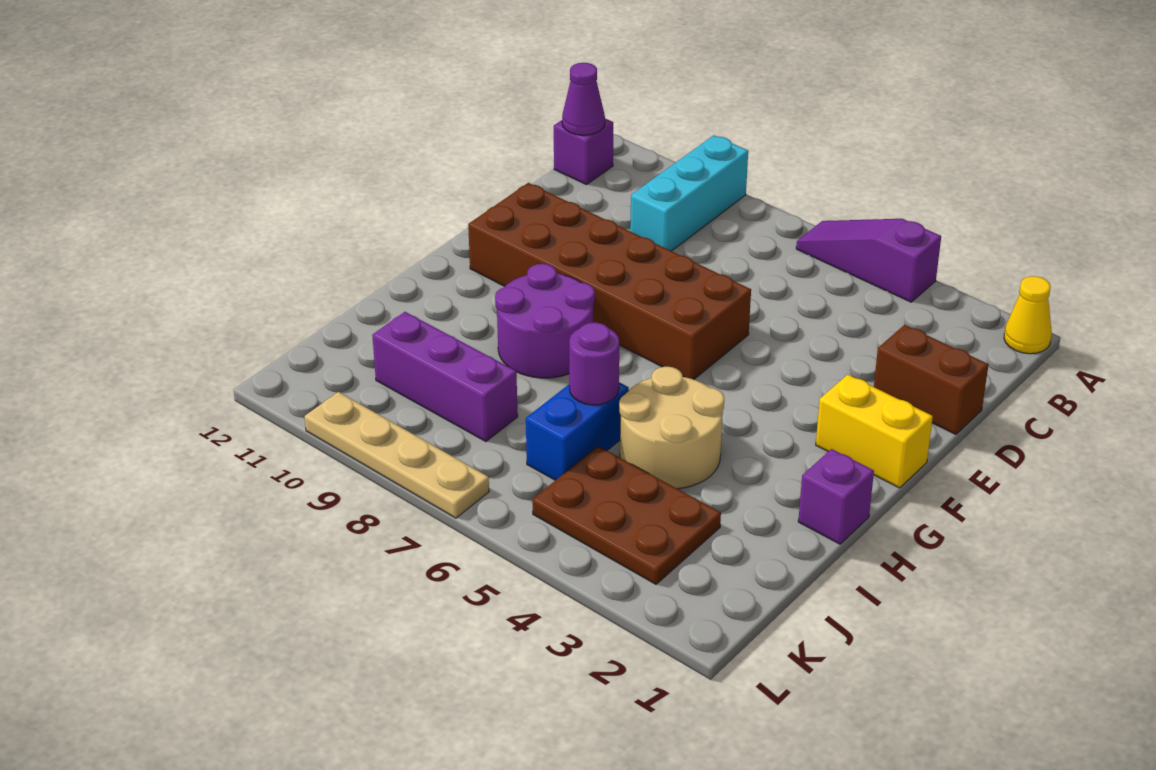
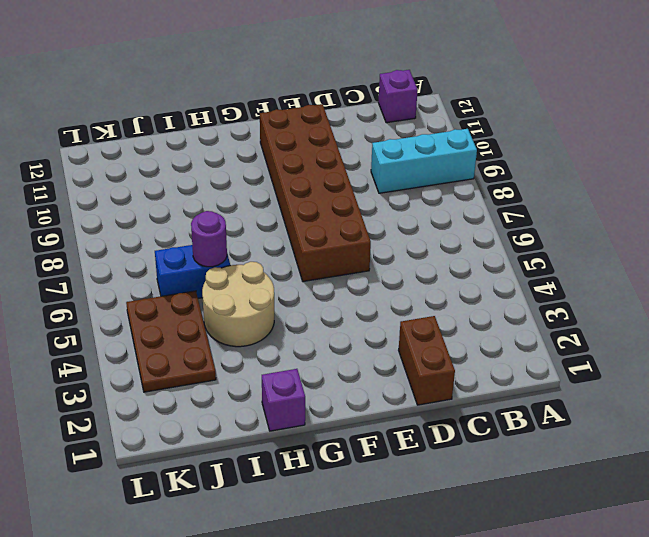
none -> yellow cone A1 level 1
none -> purple slope A4:A6 level 1 top 4
none -> yellow brick F1:F2 level 1

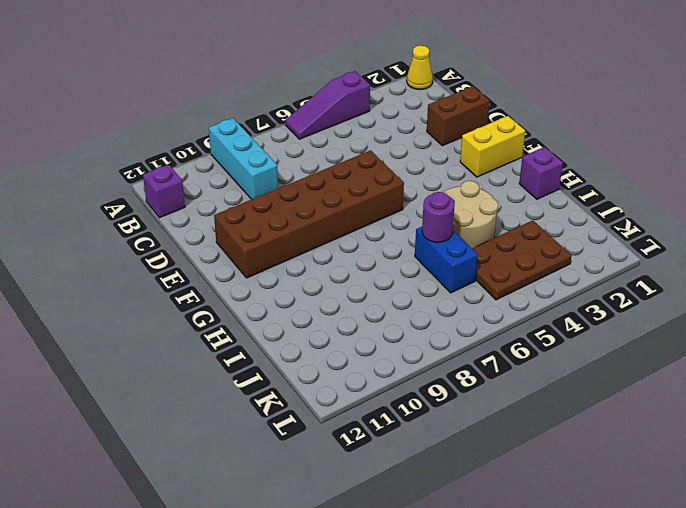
none -> purple round brick G8:H9 level 1
none -> purple brick J8:J10 level 1
none -> tan plate L7:L10 level 1

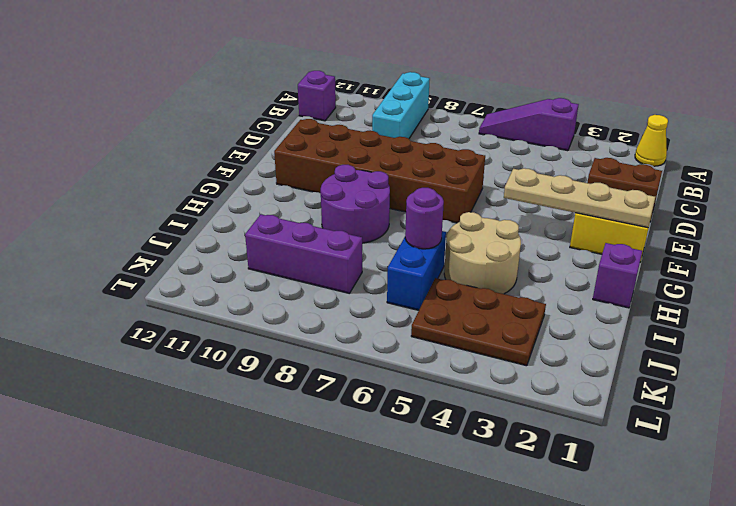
tan plate F1:F4 level 2 -> tan plate L7:L10 level 1
none -> purple cone B12 level 2

